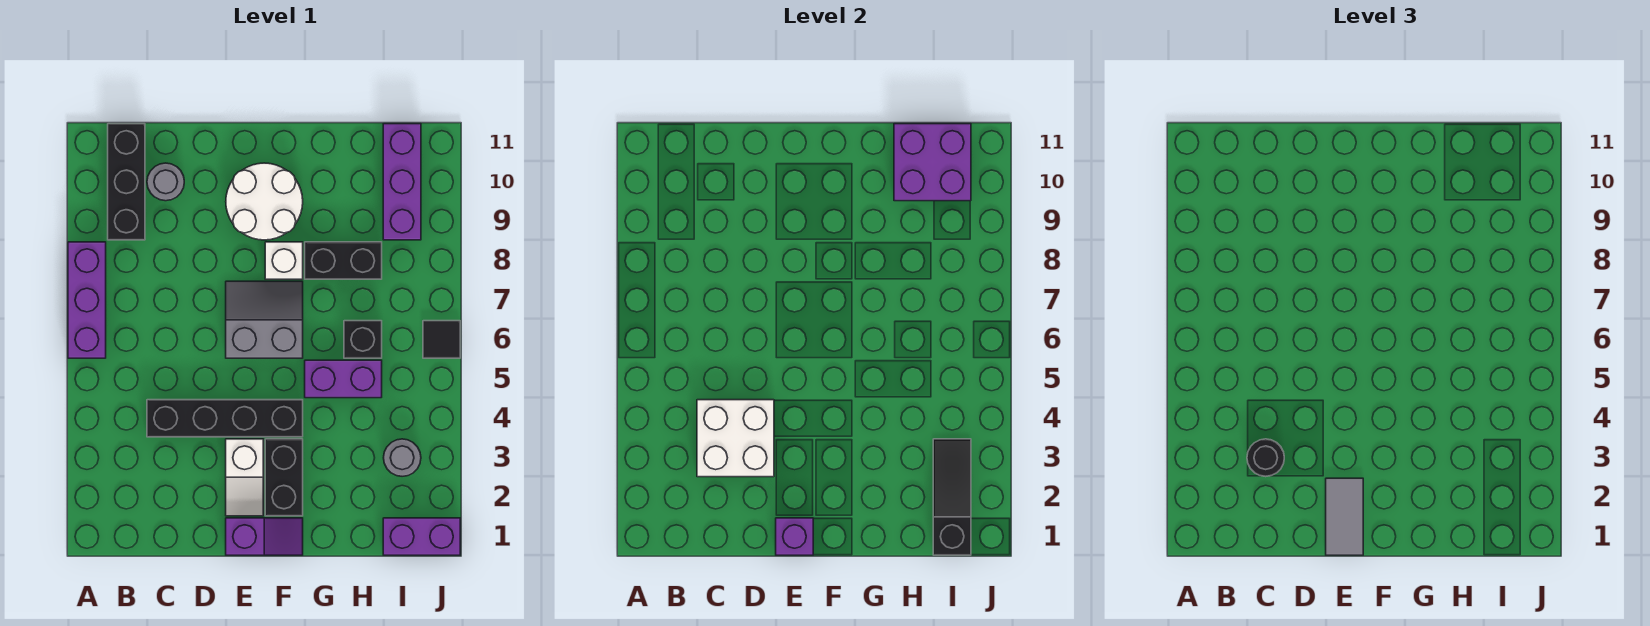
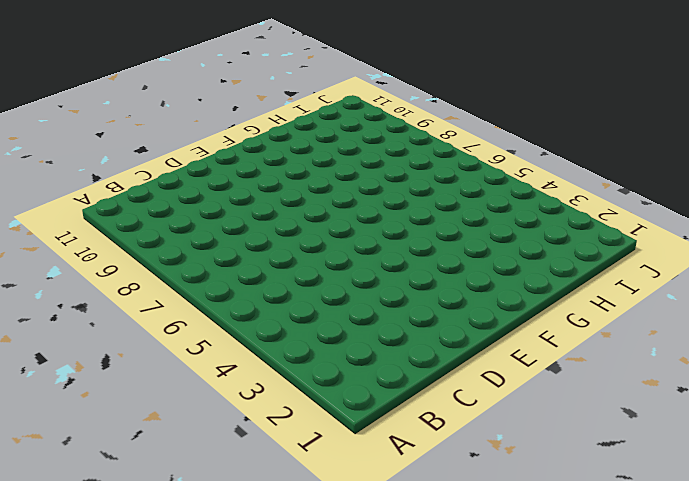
none -> purple brick A6:A8 level 1
none -> black brick B9:B11 level 1
none -> black brick C4:F4 level 1

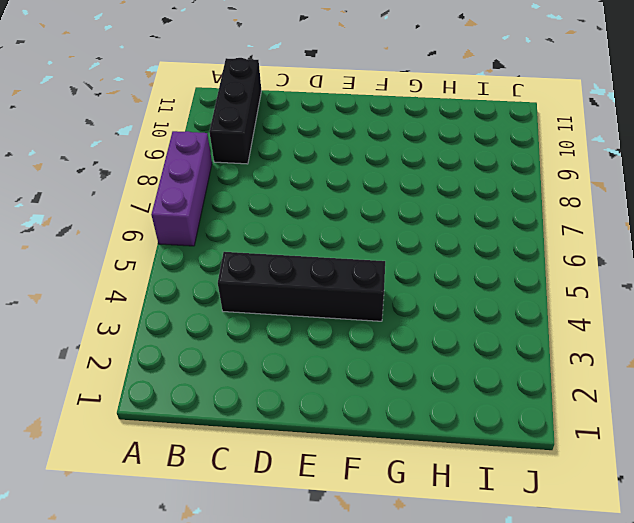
none -> grey round brick C10 level 1
none -> purple slope E1:F1 level 1 top E
none -> white slope E2:E3 level 1 top 3

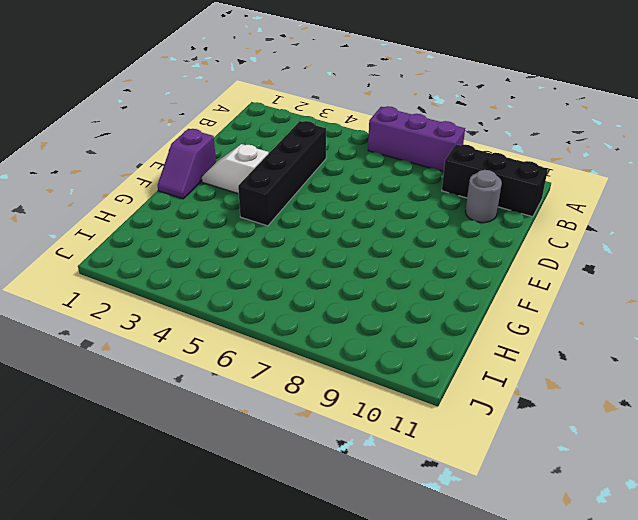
none -> grey slope E6:F7 level 1 top 6
none -> white round brick E9:F10 level 1
none -> black brick F2:F3 level 1

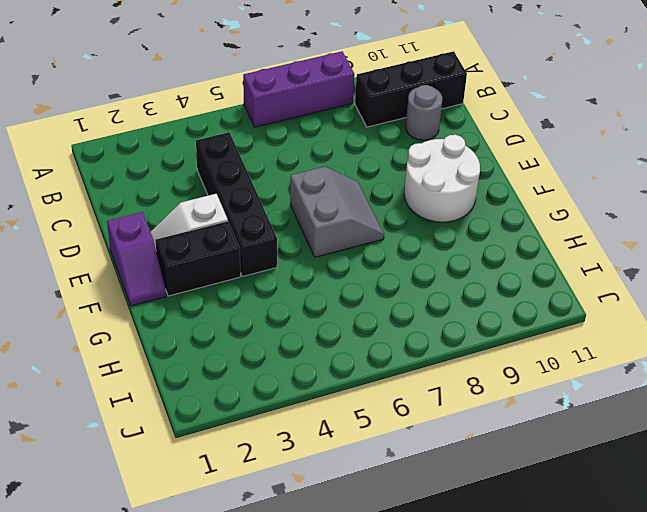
none -> white brick F8 level 1
none -> purple brick G5:H5 level 1
none -> black brick G8:H8 level 1

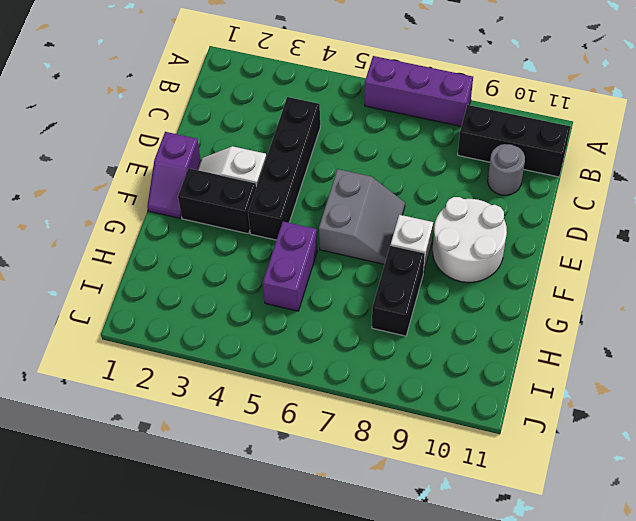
none -> black brick H6 level 1
none -> purple brick I1:J1 level 1
none -> grey round brick I3 level 1

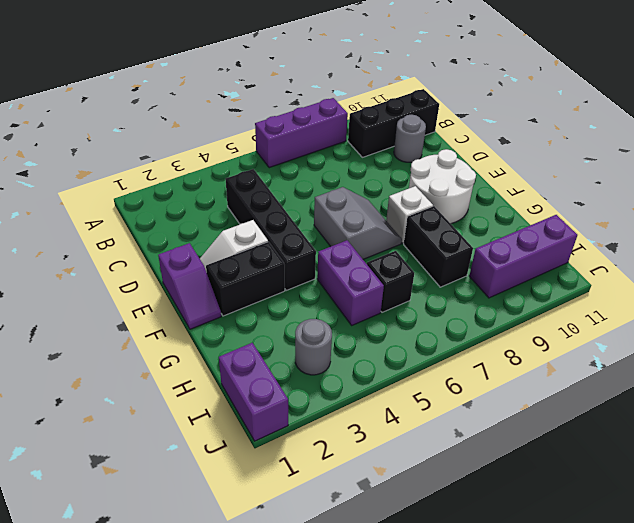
none -> black tile J6 level 1
none -> white brick C3:D4 level 2
none -> purple brick E1 level 2

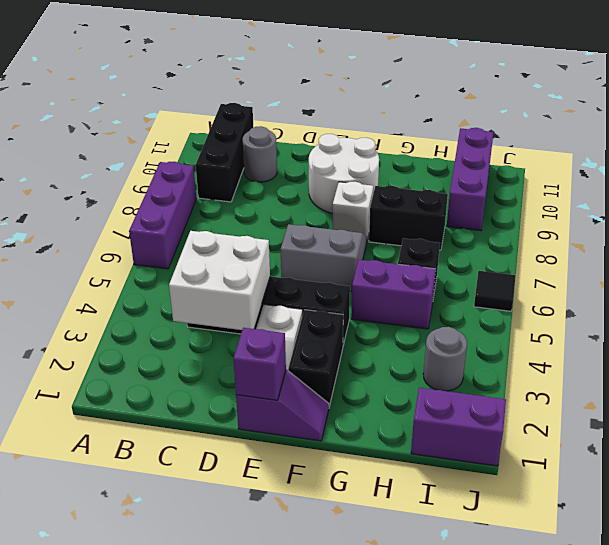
none -> purple brick H10:I11 level 2
none -> black slope I1:I3 level 2 top 1
none -> black round brick C3 level 3

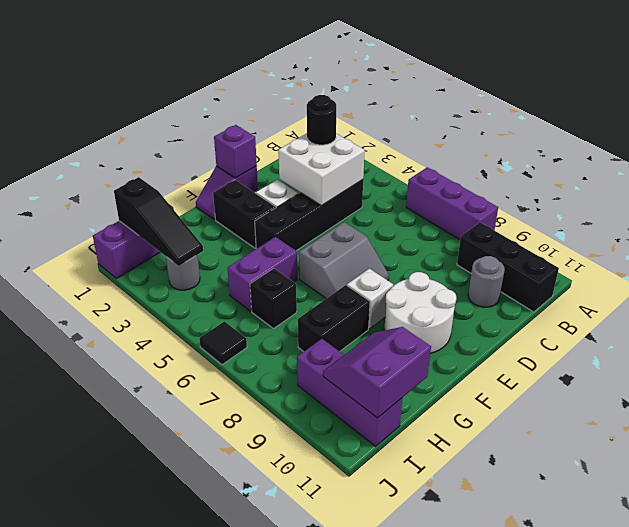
purple slope H10:I11 level 2 top 11 -> purple brick H10:I11 level 2
none -> grey tile E1:E2 level 3

